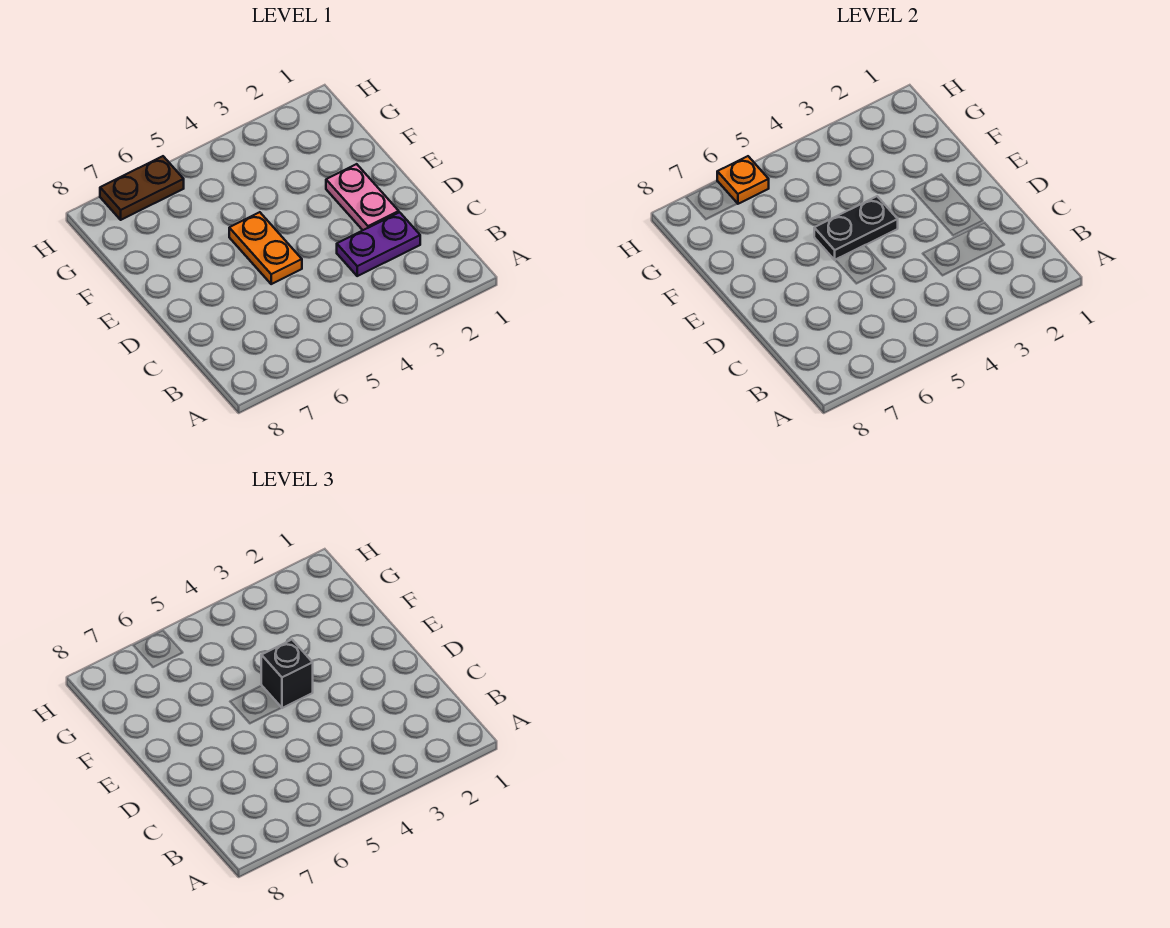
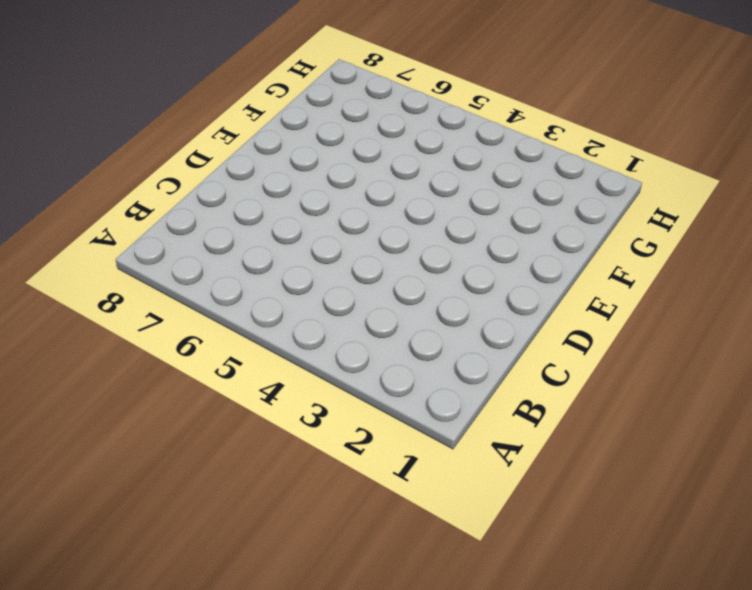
none -> purple plate C2:C3 level 1
none -> pink plate D2:E2 level 1

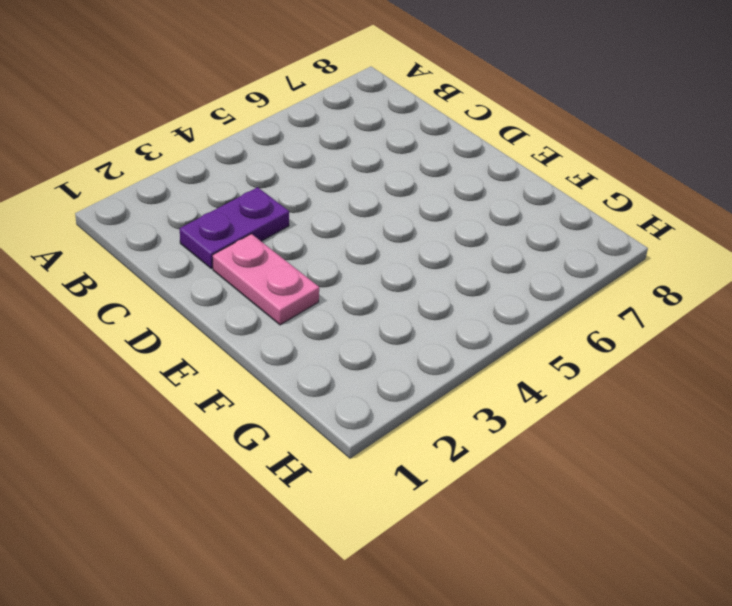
none -> orange plate D5:E5 level 1
none -> brown plate H6:H7 level 1

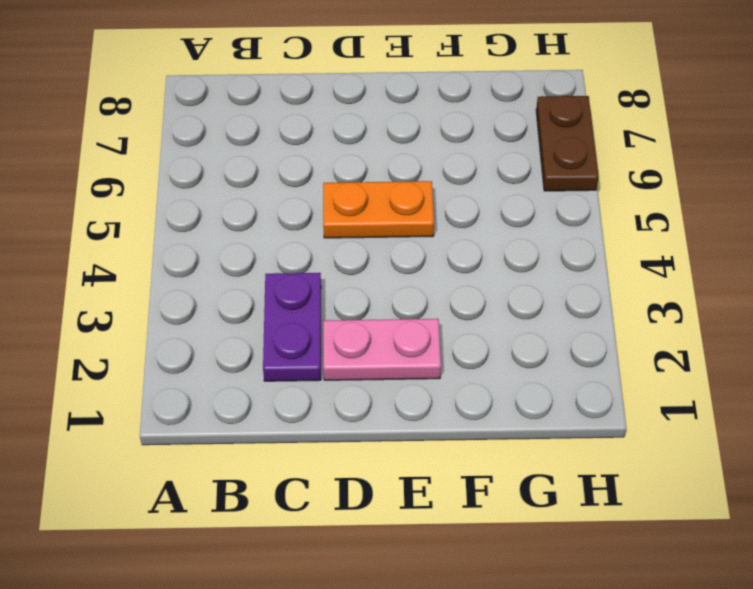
none -> black plate E4:E5 level 2
none -> orange plate H6 level 2

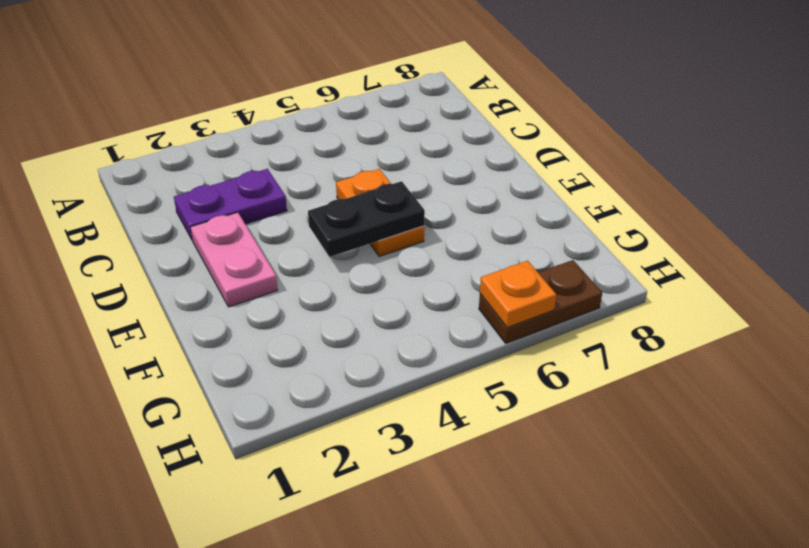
none -> black brick E4 level 3

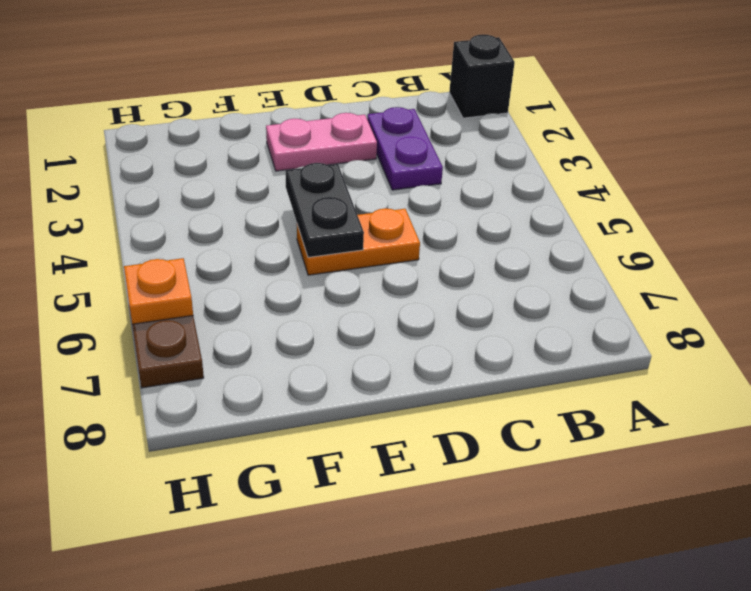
black brick A1 level 1 -> black brick E4 level 3

